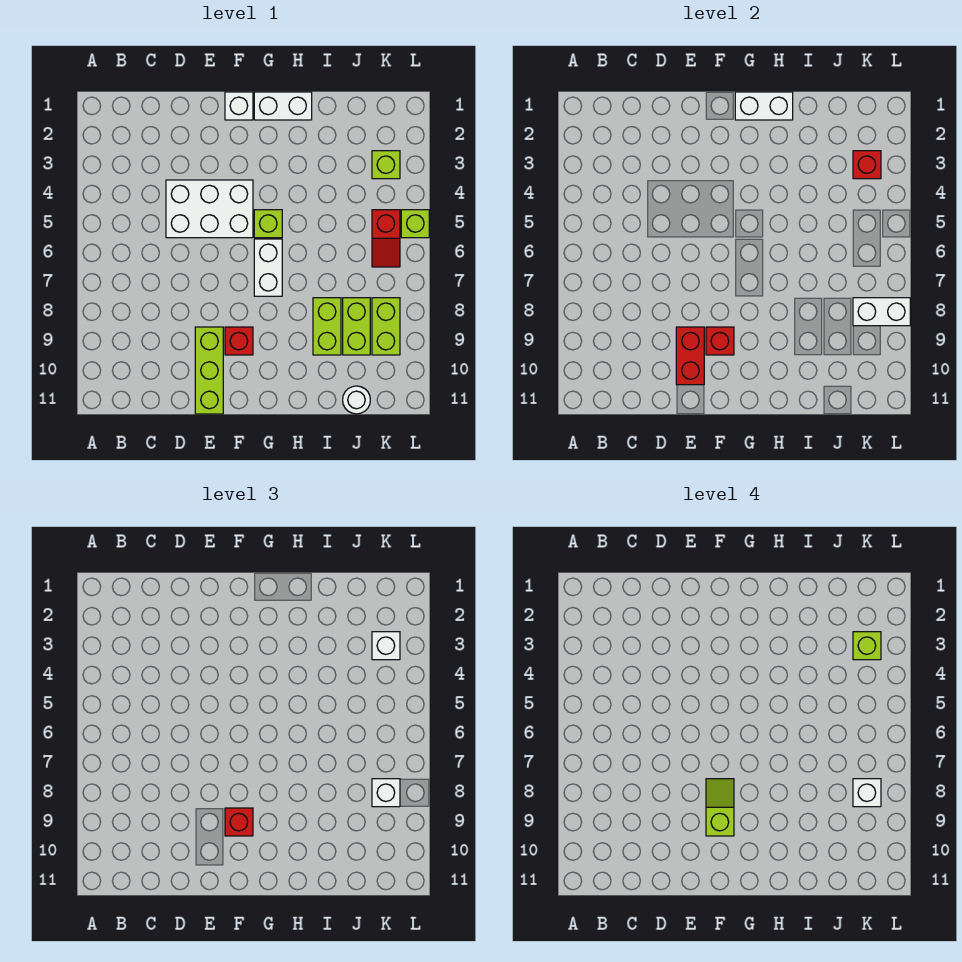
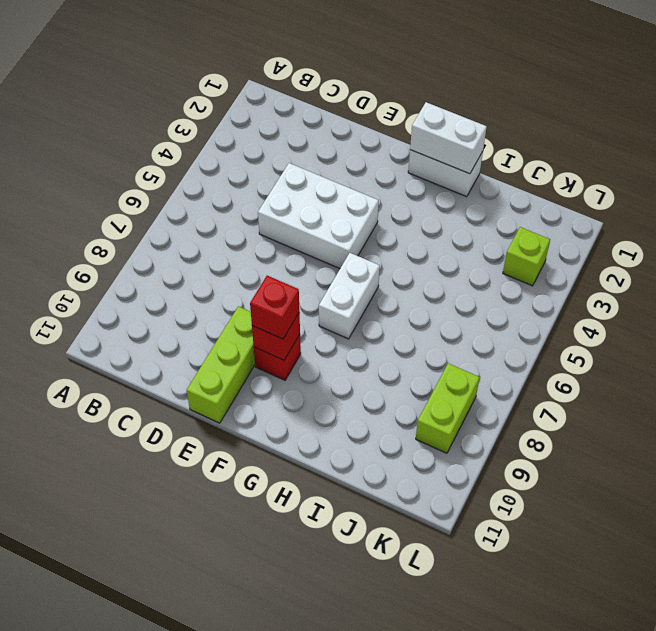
none -> white brick F1 level 1
none -> lime brick G5 level 1
none -> lime brick I8:I9 level 1

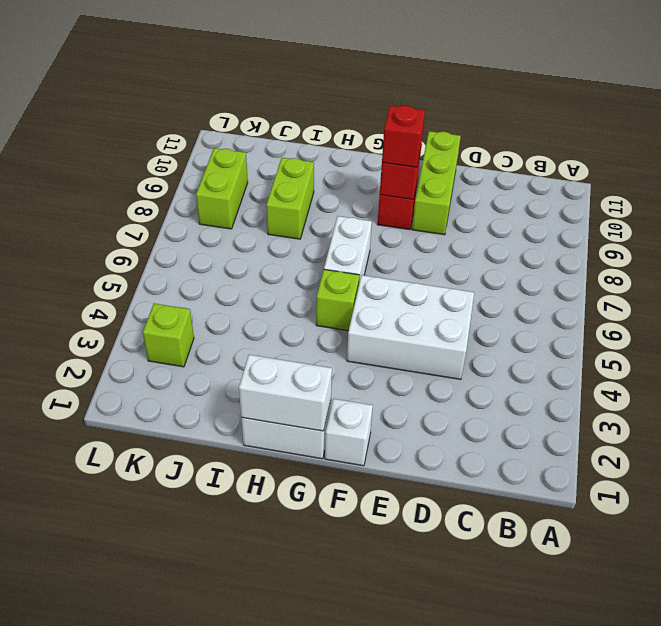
none -> lime brick J8:J9 level 1
none -> white round brick J11 level 1
none -> red slope K5:K6 level 1 top 5

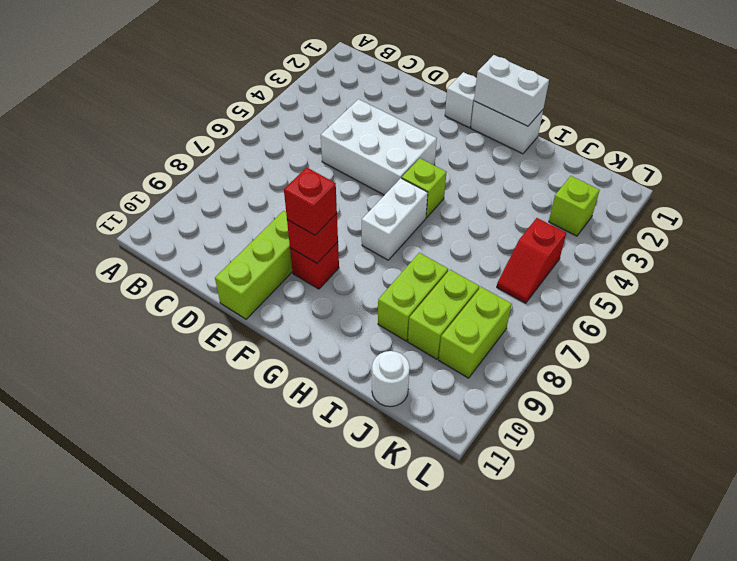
none -> lime brick L5 level 1
none -> red brick E9:E10 level 2
none -> red brick K3 level 2

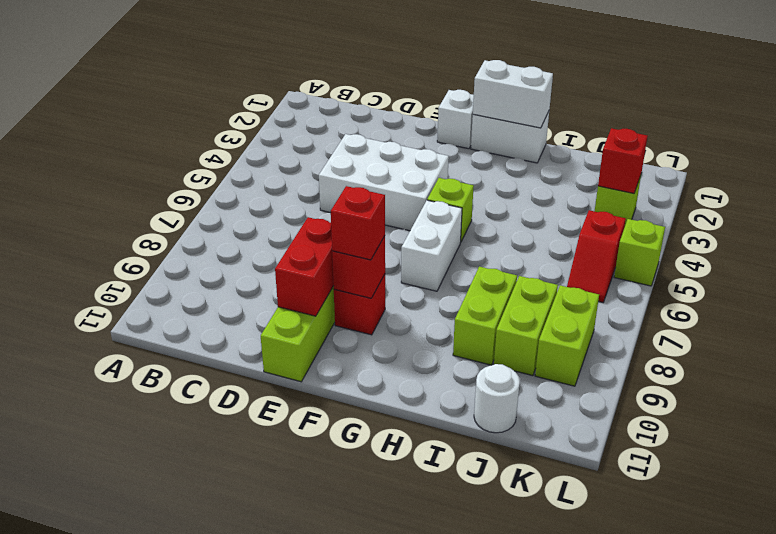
none -> white brick K8:L8 level 2
none -> white brick K3 level 3
none -> white brick K8 level 3

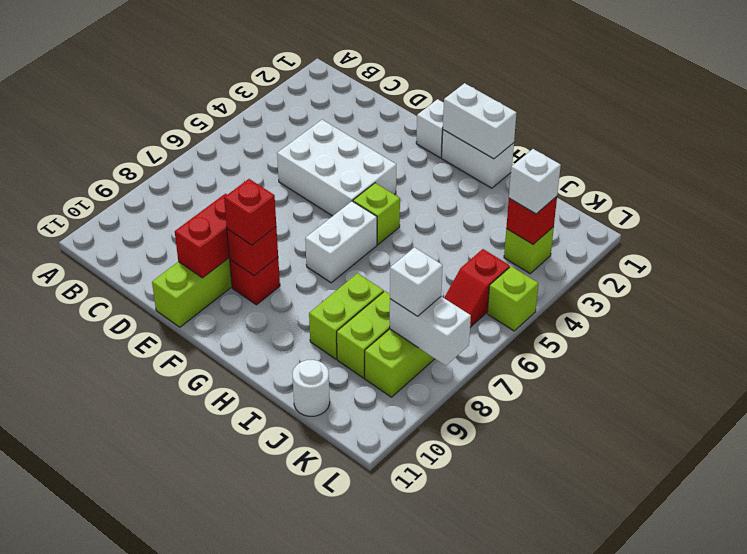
none -> lime slope F8:F9 level 4 top 9
none -> lime brick K3 level 4
none -> white brick K8 level 4

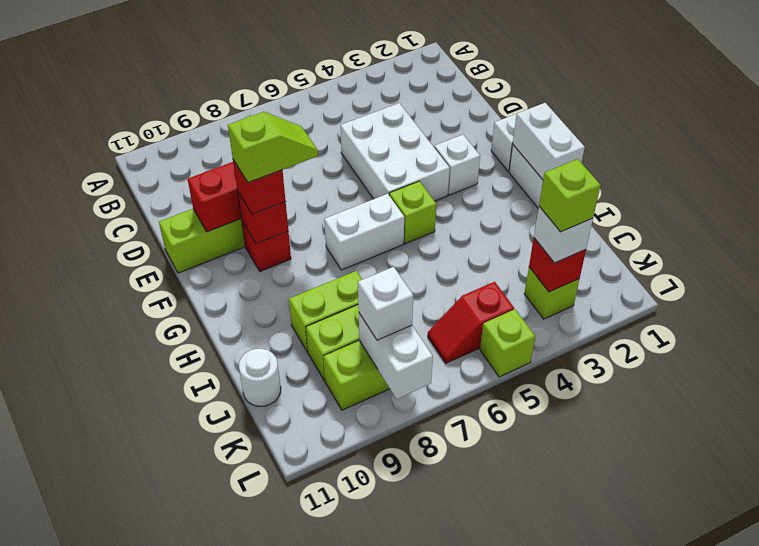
white brick F3 level 1 -> white brick K8 level 4

